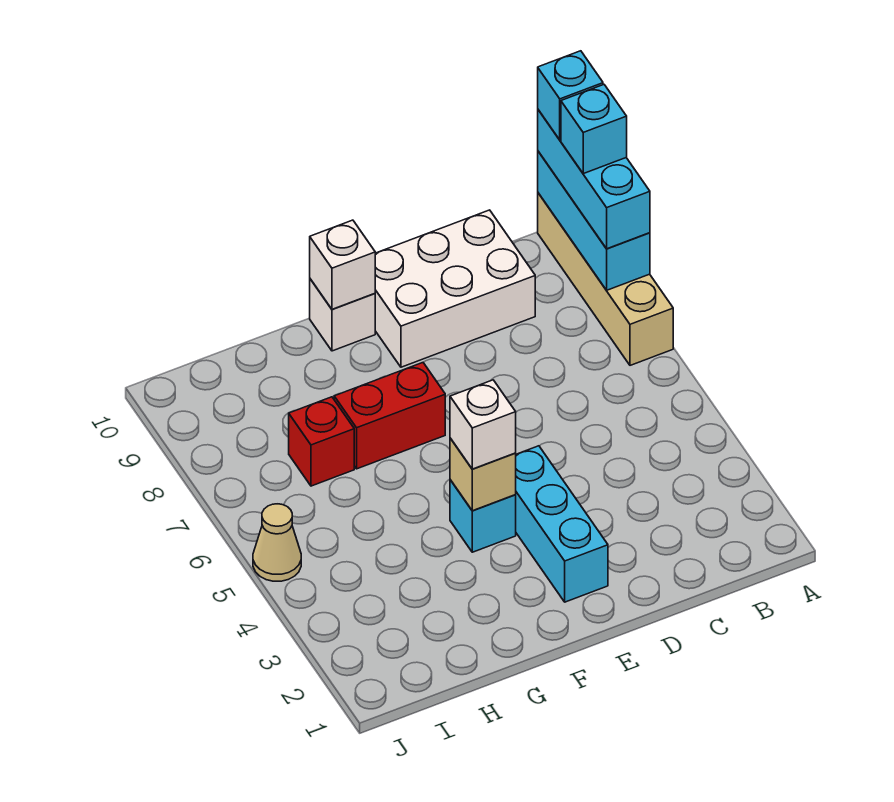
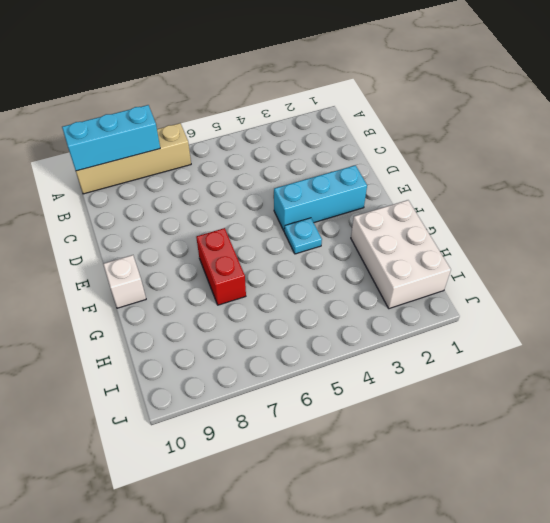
cyan plate F4 level 1 -> cyan brick F4 level 1
white brick G1:I2 level 1 -> white brick C9:E10 level 1
none -> red brick H7 level 1
none -> tan cone J5 level 1
none -> tan brick F4 level 2

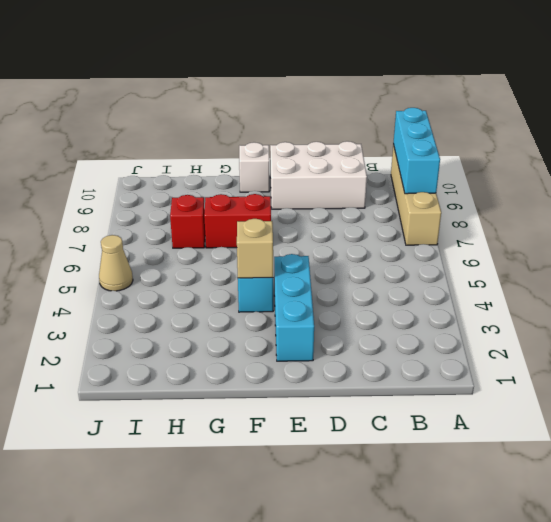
none -> white brick F10 level 2
none -> cyan brick A8:A10 level 3
none -> white brick F4 level 3

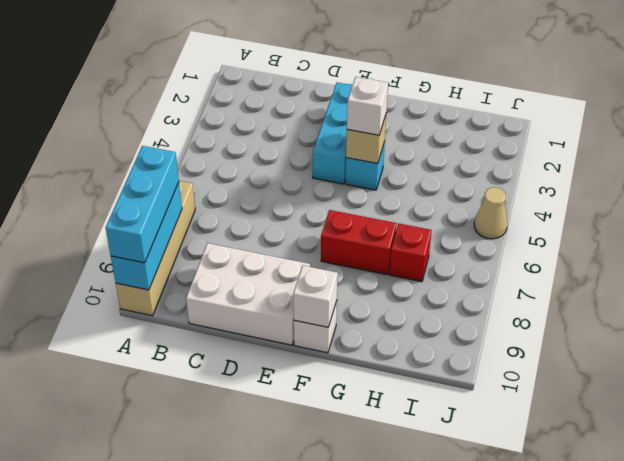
none -> cyan brick A9 level 4
none -> cyan brick A10 level 4

